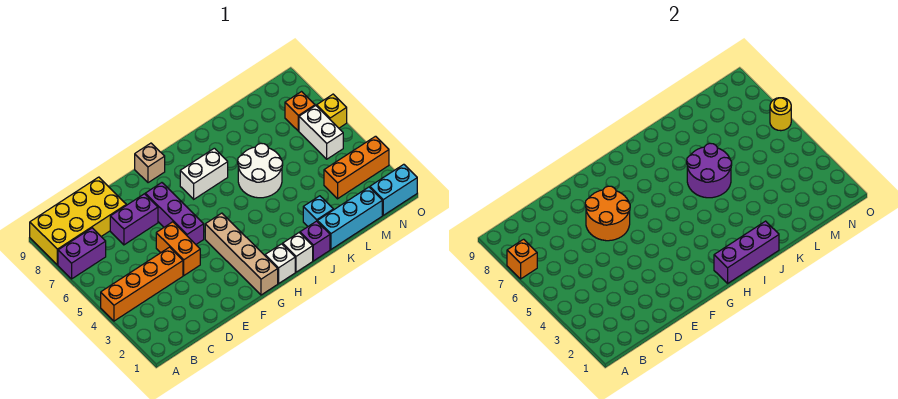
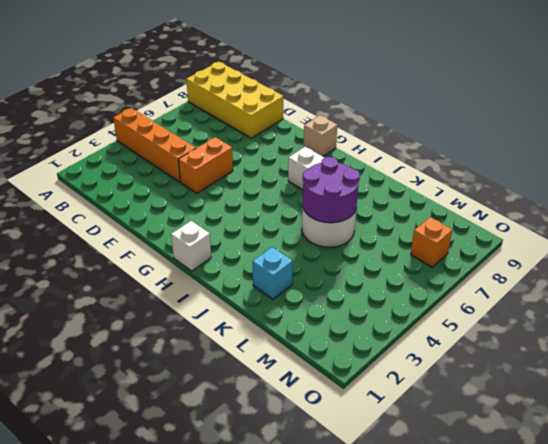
none -> purple brick A7:B7 level 1
none -> purple brick D7:E7 level 1
none -> purple brick F5:F7 level 1

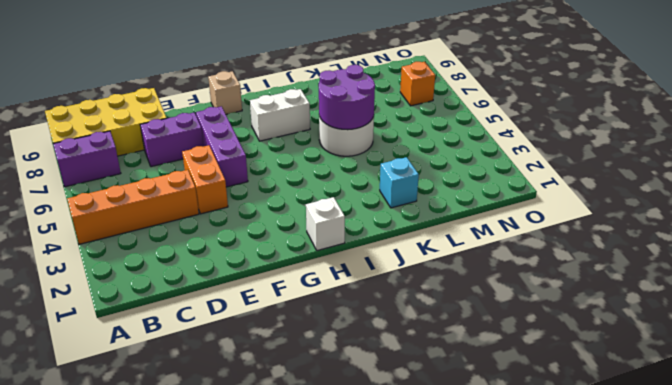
none -> tan brick G1:G4 level 1
none -> white brick I1 level 1
none -> purple brick J1 level 1

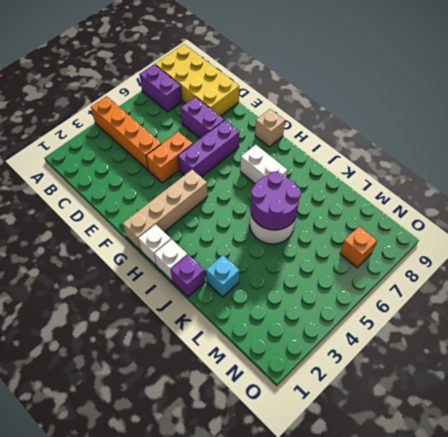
none -> cyan brick K1:M1 level 1
none -> orange brick M3:O3 level 1
none -> cyan brick N1:O1 level 1

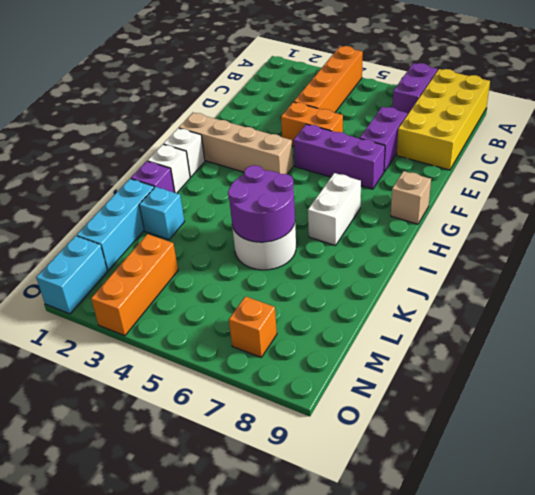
none -> white brick N5:N6 level 1
none -> yellow brick O6 level 1
none -> orange brick A7 level 2

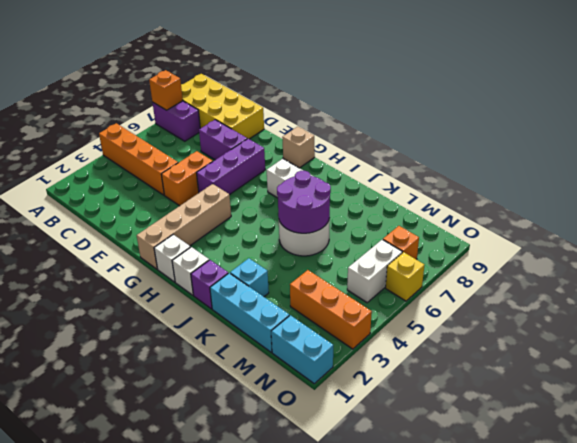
none -> orange round brick E6:F7 level 2
none -> purple brick H1:J1 level 2
none -> yellow round brick O6 level 2

